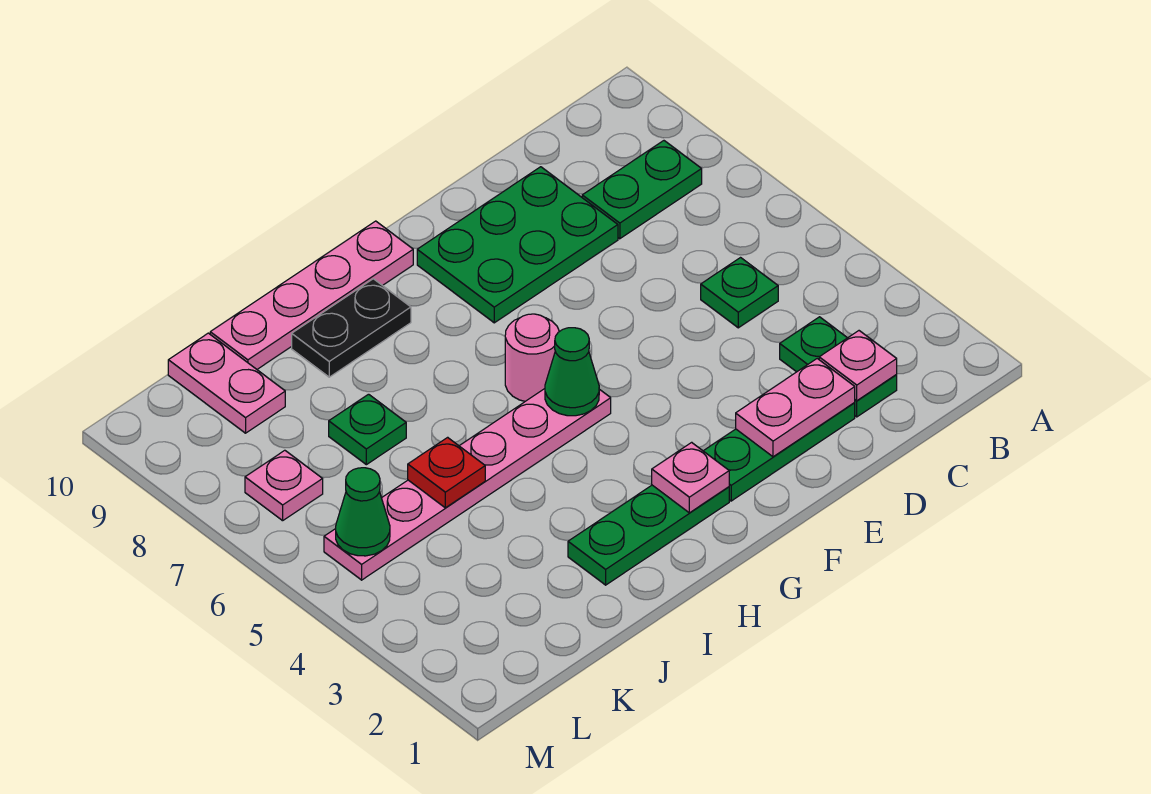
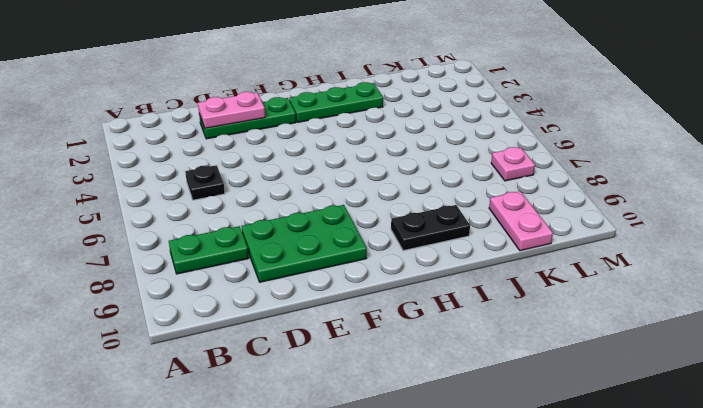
black plate C5 level 1 -> green plate C5 level 1
none -> green plate C2:C3 level 1
none -> pink plate G5:L5 level 1
none -> pink round brick G6 level 1

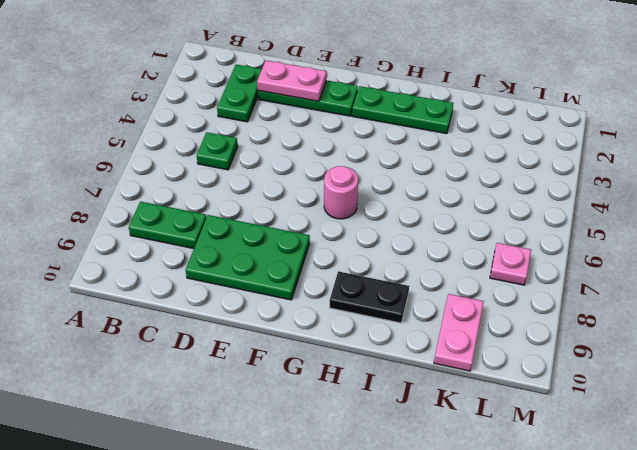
none -> pink plate G5:L5 level 1
none -> pink plate G10:J10 level 1
none -> green plate J7 level 1

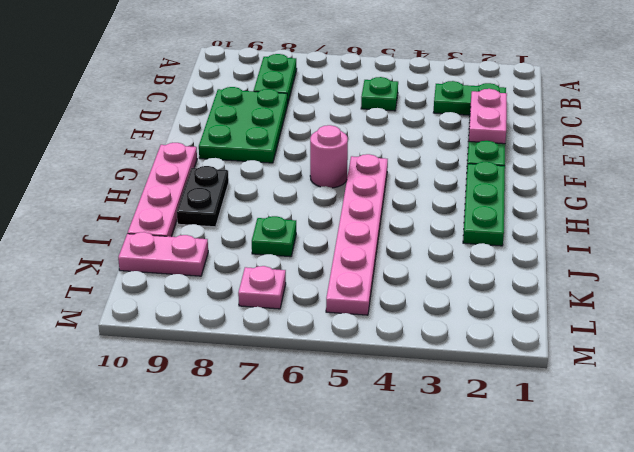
none -> pink plate C2 level 2
none -> pink plate G2 level 2
none -> green cone G5 level 2

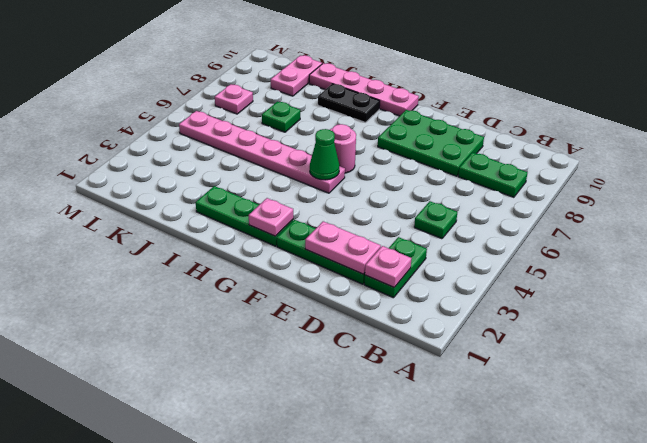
none -> red plate J5 level 2
none -> green cone L5 level 2

